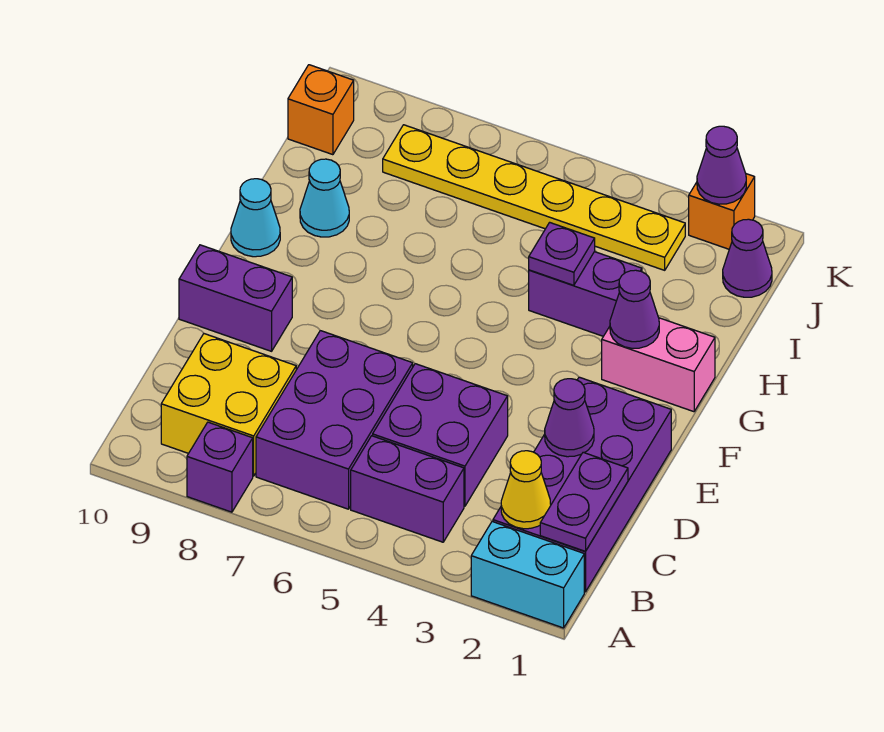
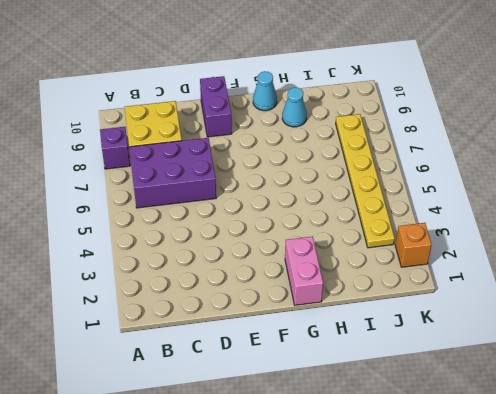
none -> cyan brick A1:A2 level 1
none -> purple brick B1:E2 level 1
none -> purple brick B4:B5 level 1

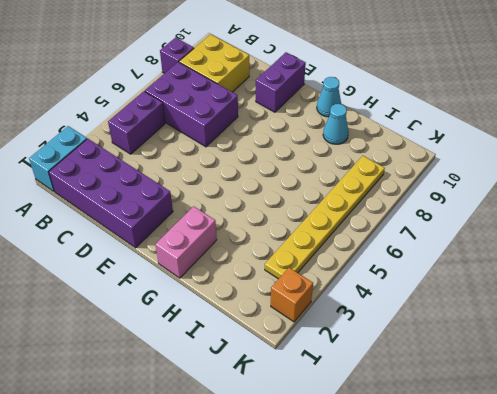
none -> purple brick C4:D5 level 1
none -> purple brick H3:H4 level 1
none -> purple cone J1 level 1

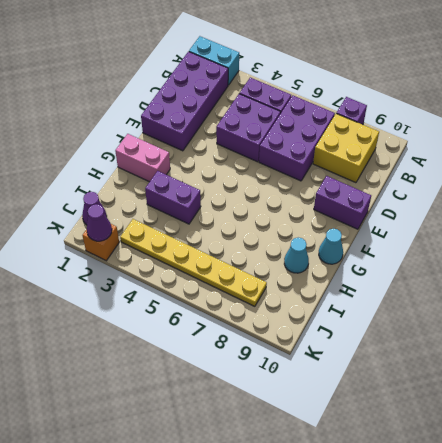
none -> orange brick J10 level 1
none -> purple plate B1:C1 level 2
none -> yellow cone B2 level 2

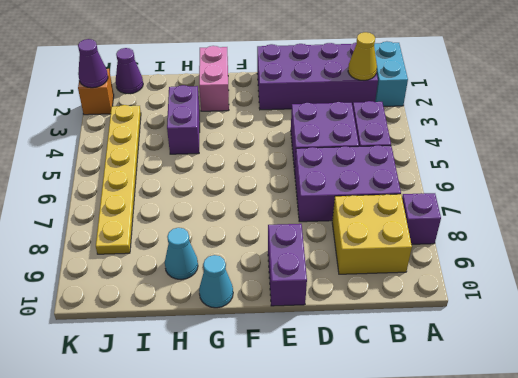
none -> orange brick J10 level 1
none -> purple plate B1:C1 level 2
none -> purple cone D2 level 2

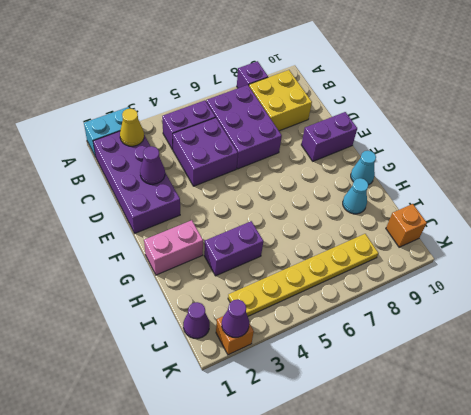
none -> purple plate B1:C1 level 2
none -> purple cone G2 level 2
none -> purple plate H4 level 2

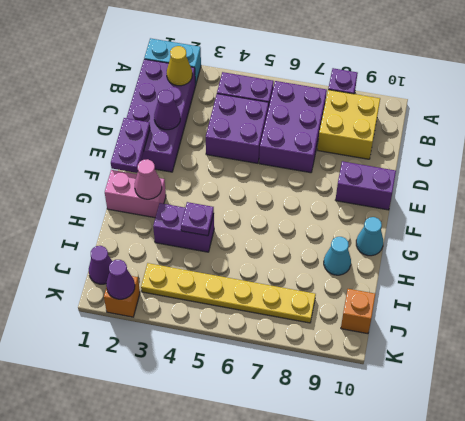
purple plate E1:F1 level 2 -> purple plate B1:C1 level 2
pink cone G2 level 2 -> purple cone G2 level 2

